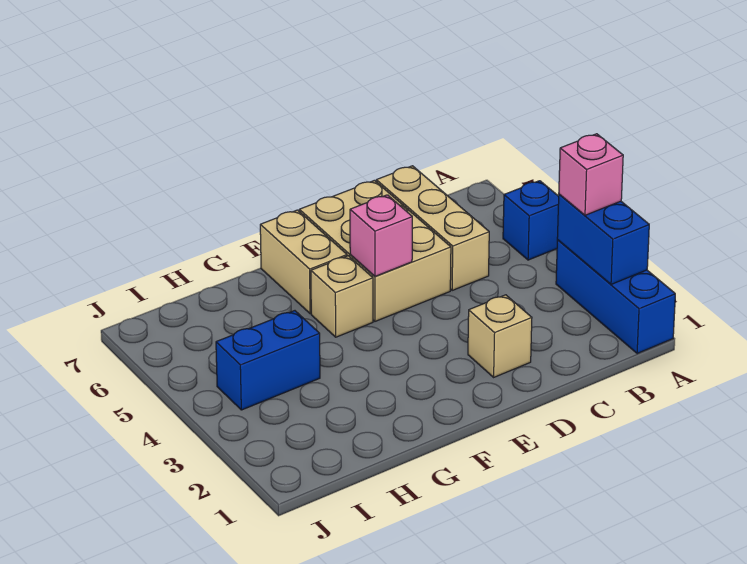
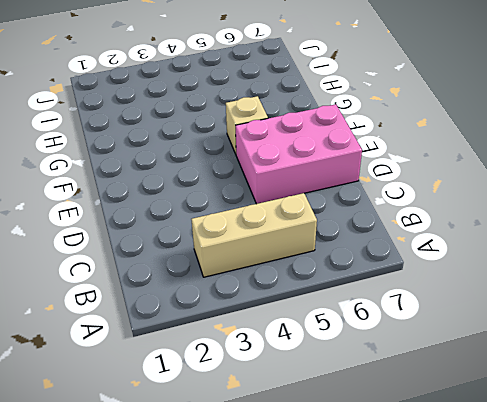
tan brick B3:B5 level 1 -> tan brick C5:C7 level 1
pink brick D5:E7 level 1 -> tan brick D5:E7 level 1
none -> blue brick A1:A3 level 1
none -> blue brick A5 level 1

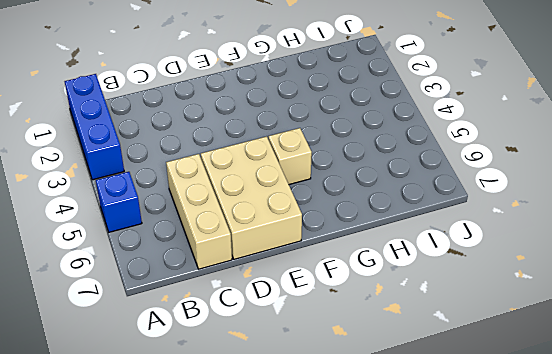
none -> tan brick D2 level 1
none -> tan brick F6:F7 level 1

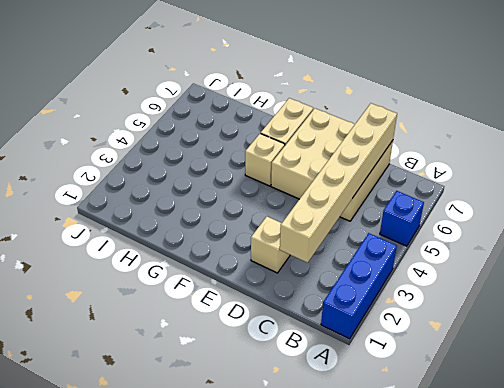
tan brick C2:C7 level 2 -> none
none -> blue brick H4:I4 level 1
none -> blue brick A2:A3 level 2

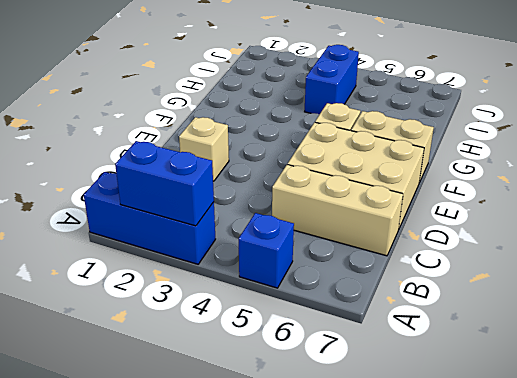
none -> pink brick E5 level 2
none -> pink brick A3 level 3

